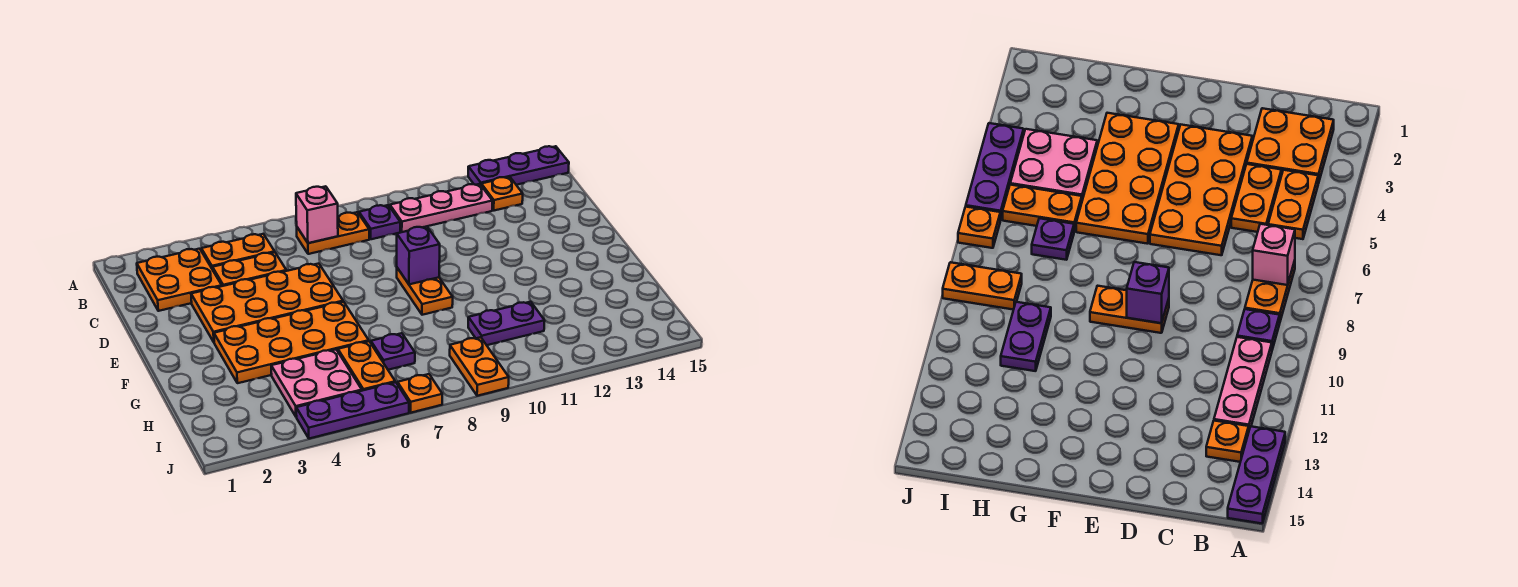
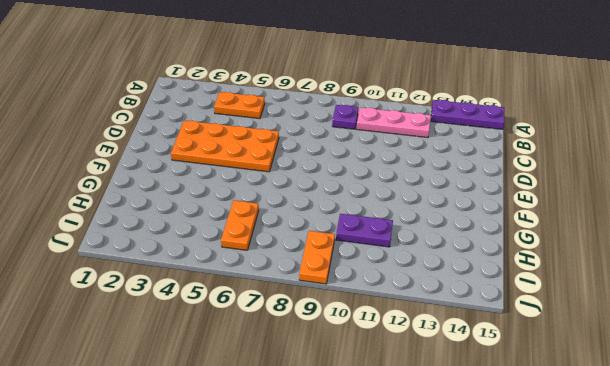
none -> orange plate B2:C3 level 1
none -> orange plate B7:B8 level 1
none -> orange plate B13 level 1

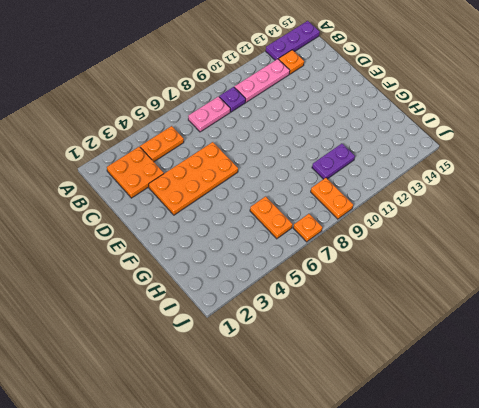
pink plate B7:B8 level 1 -> orange plate B7:B8 level 1
none -> orange plate C4:C5 level 1
none -> orange plate E9:F9 level 1
none -> orange plate F3:G6 level 1

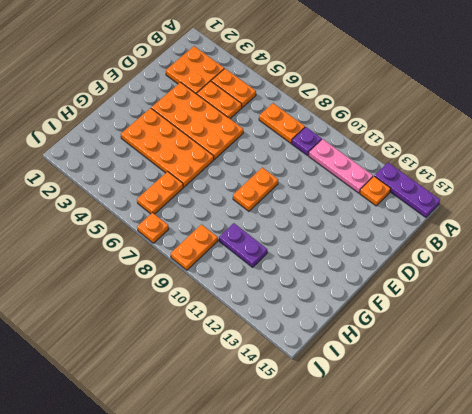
none -> pink plate H4:I5 level 1
none -> purple plate H7 level 1
none -> purple plate J4:J6 level 1

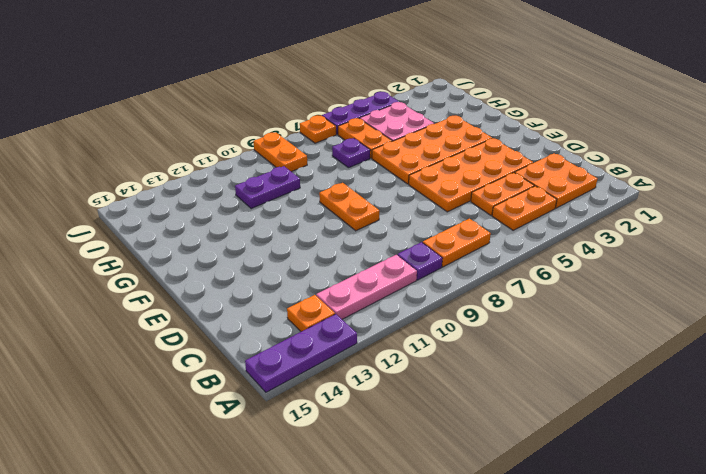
none -> pink brick B7 level 2
none -> purple brick E9 level 2

